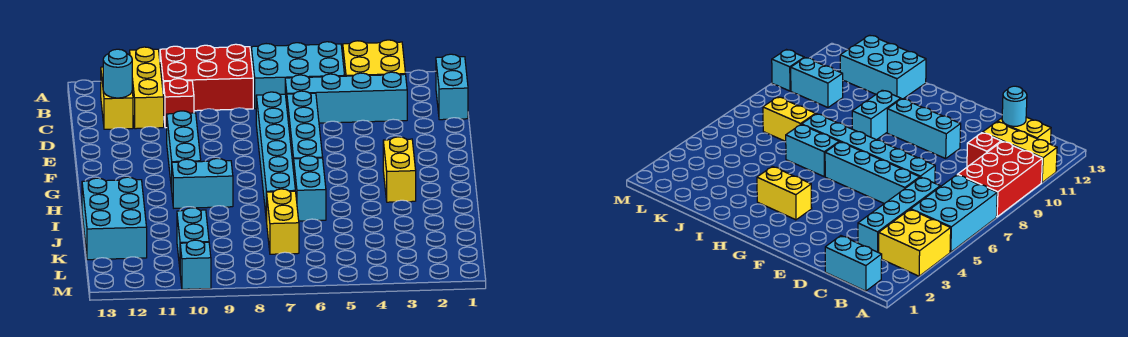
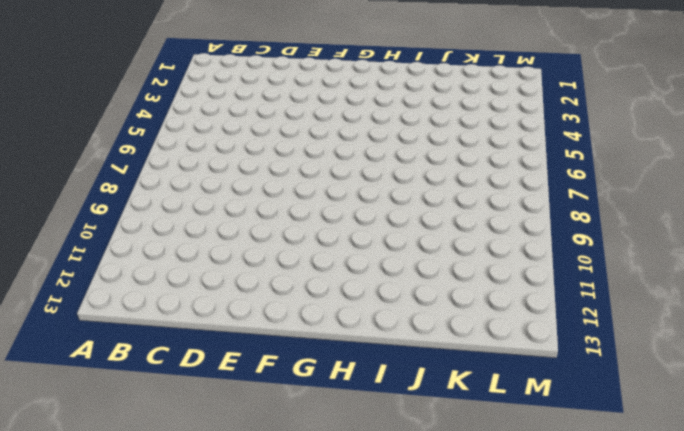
none -> yellow brick A3:B4 level 1
none -> cyan brick A5:B7 level 1
none -> red brick A8:B10 level 1

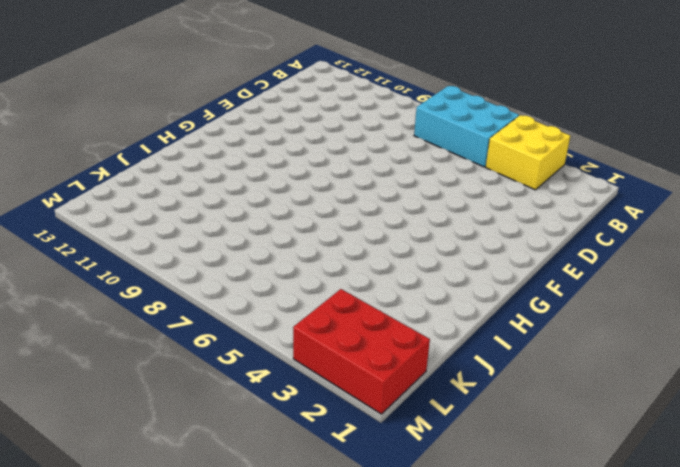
red brick L1:M3 level 1 -> red brick A8:B10 level 1
none -> yellow brick A11:C11 level 1
none -> cyan brick B1:C1 level 1
none -> yellow brick B12:C12 level 1

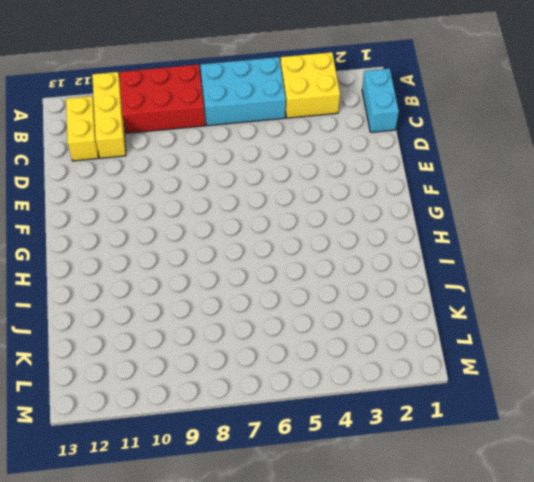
none -> cyan brick C3:C6 level 1
none -> red brick C10 level 1
none -> cyan brick D6:G6 level 1

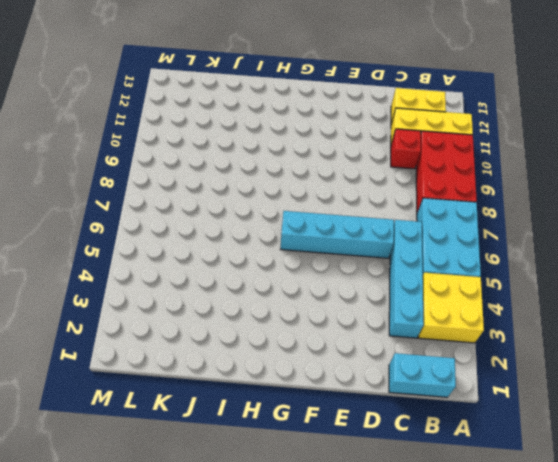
none -> cyan brick D7:I7 level 1
none -> cyan brick E10:G10 level 1
none -> yellow brick G3:H3 level 1

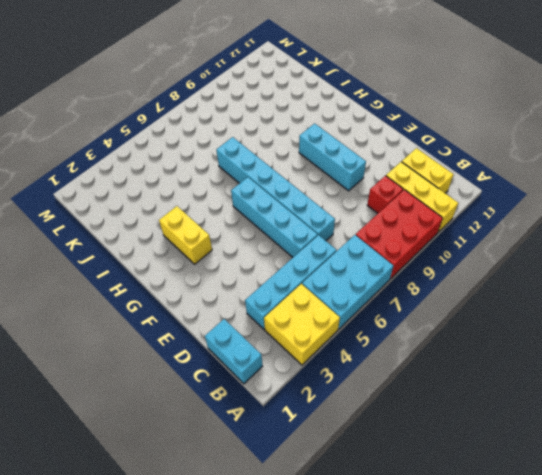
none -> cyan brick H6:I6 level 1
none -> cyan brick H9:H10 level 1
none -> cyan brick I12:K13 level 1

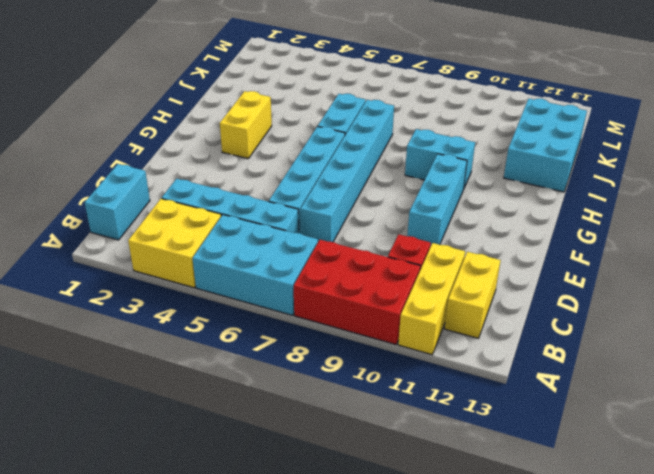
none -> yellow brick J7:K7 level 1
none -> cyan brick K10:L10 level 1
none -> cyan brick M10 level 1

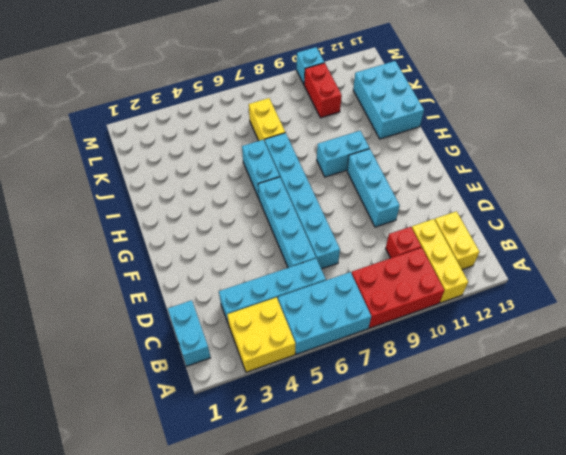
red brick K10:L10 level 1 -> cyan brick K10:L10 level 1
none -> yellow brick G3:H3 level 1
none -> cyan round brick C12 level 2

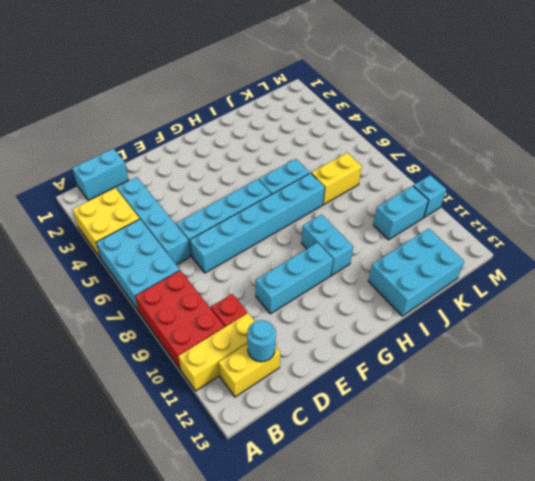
none -> yellow brick G3:H3 level 1

